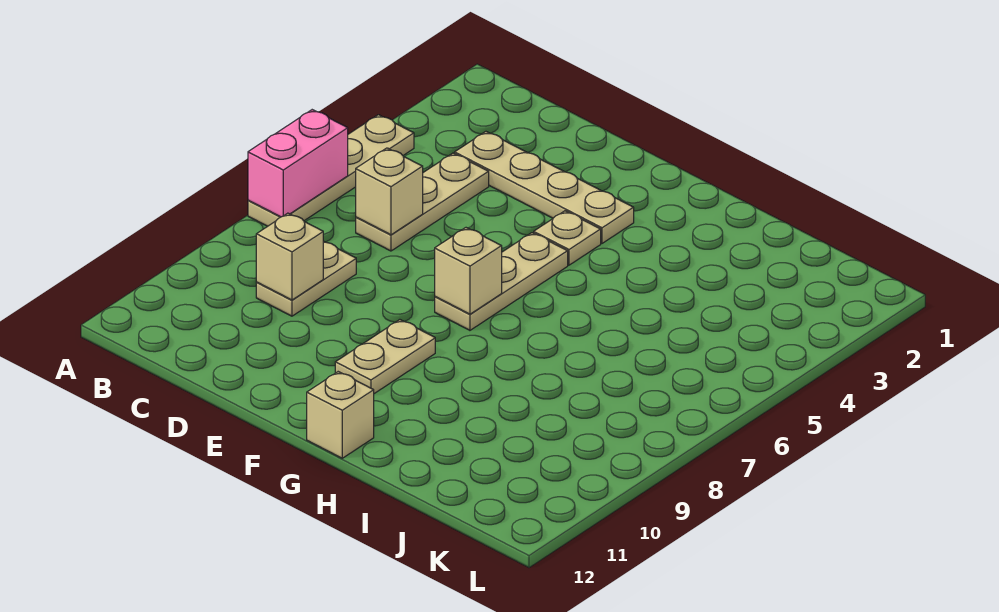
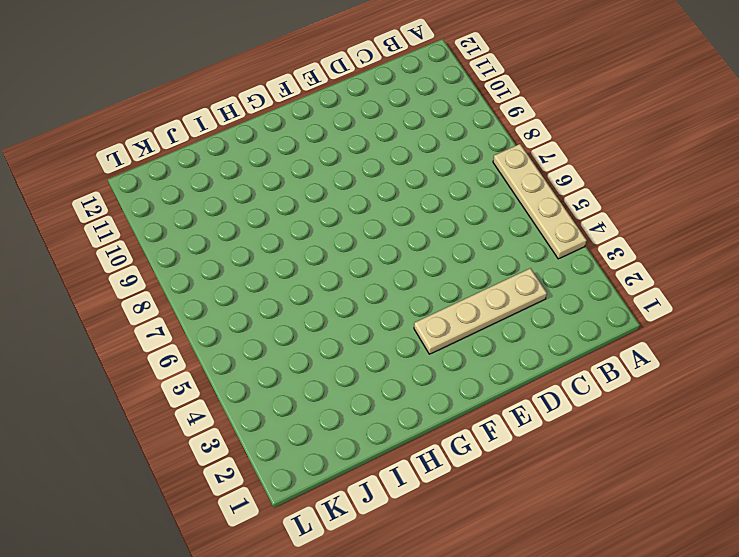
none -> tan plate C4:C6 level 1
none -> tan plate C8:C9 level 1
none -> tan plate F4 level 1

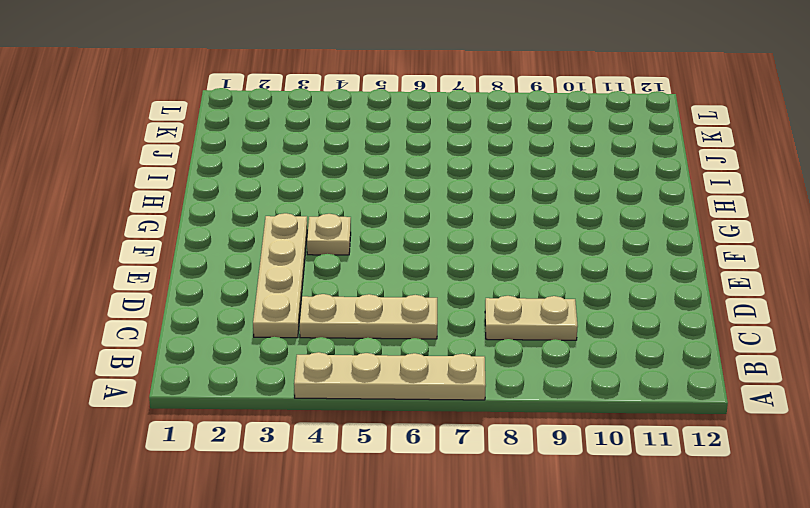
none -> tan plate F5:F7 level 1
none -> tan plate F9:F10 level 1
none -> tan brick G12 level 1

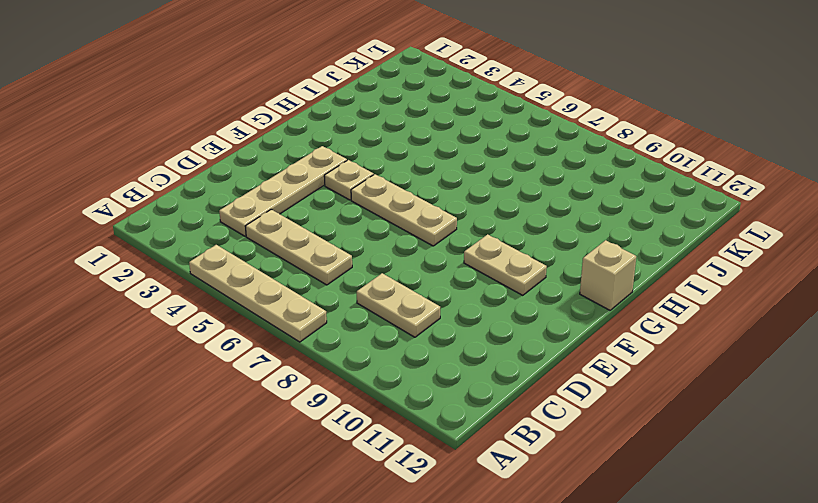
none -> pink brick A6:A7 level 2
none -> tan brick C6 level 2
none -> tan brick C9 level 2

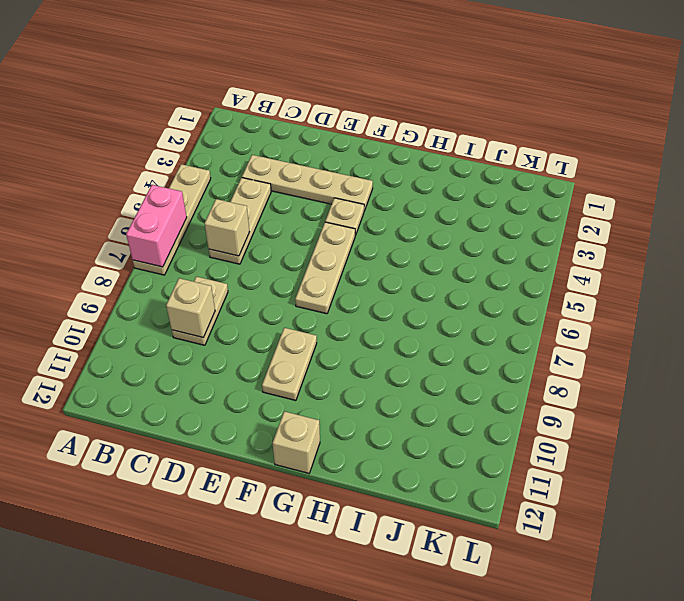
none -> tan brick F7 level 2

